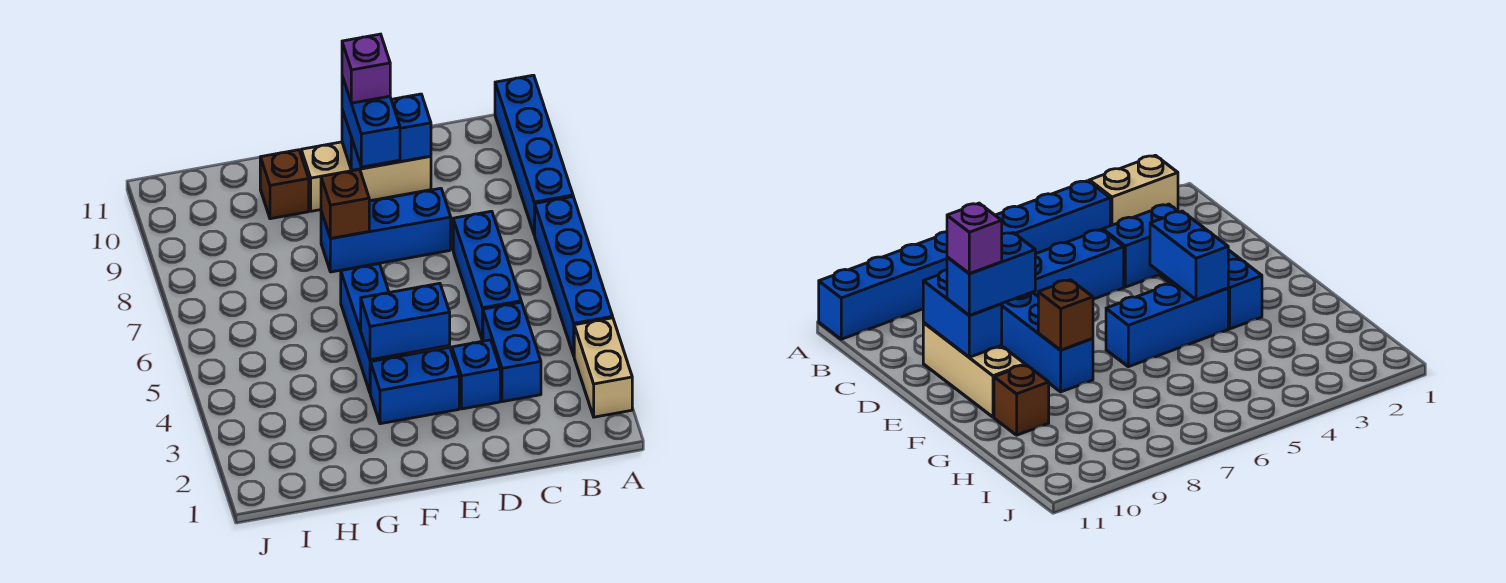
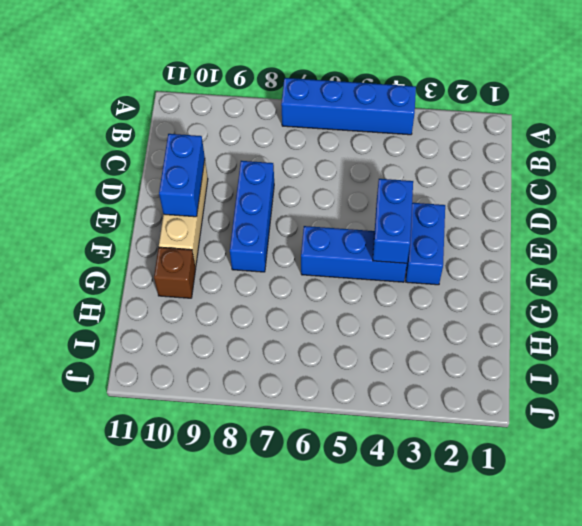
none -> tan brick A2:A3 level 1
none -> blue brick A8:A11 level 1
none -> blue brick C3:C4 level 1

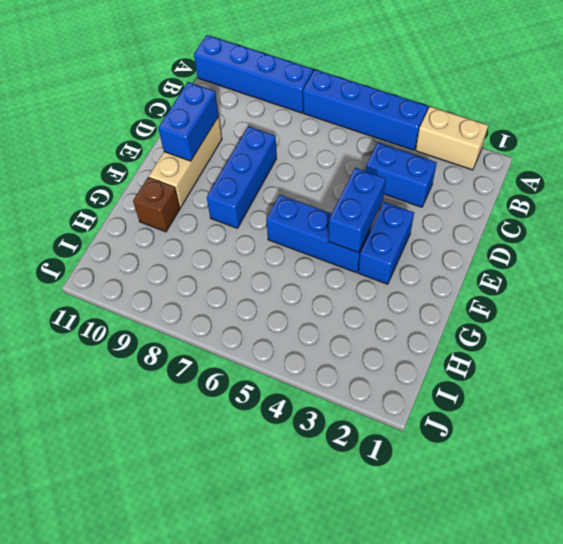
none -> blue brick C5:C7 level 1
none -> blue brick D3 level 1
none -> brown brick F8 level 2

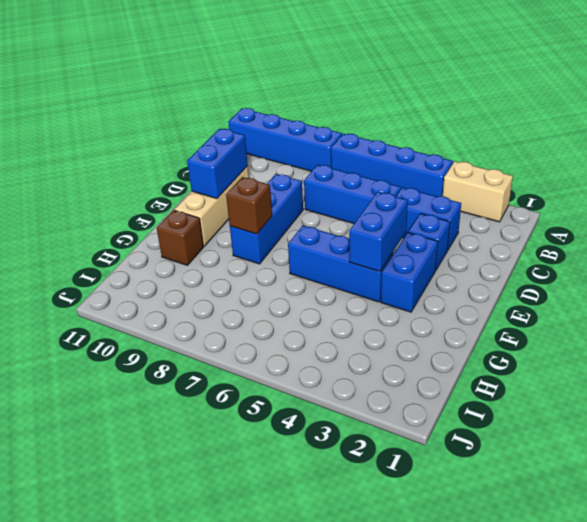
none -> blue brick E9:E10 level 3
none -> purple brick E10 level 4

